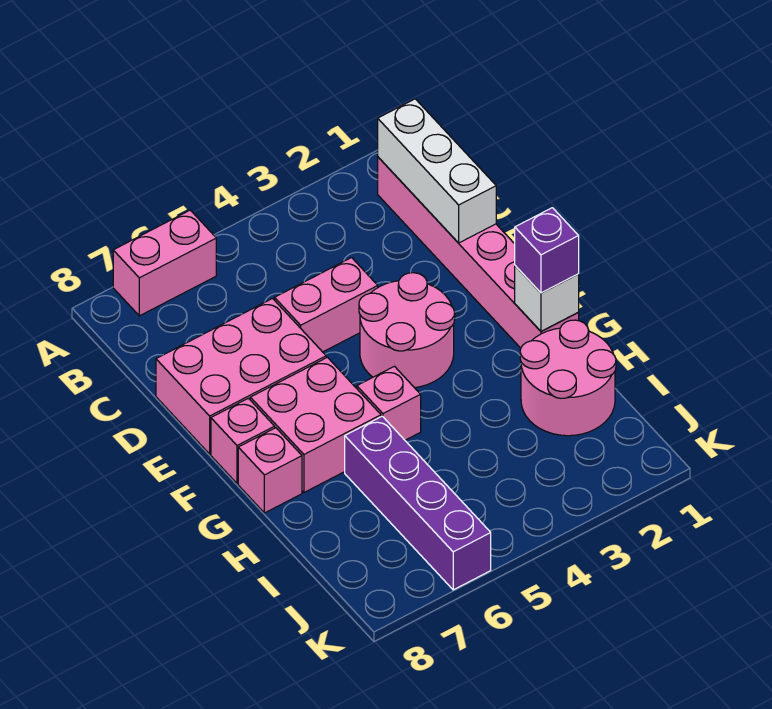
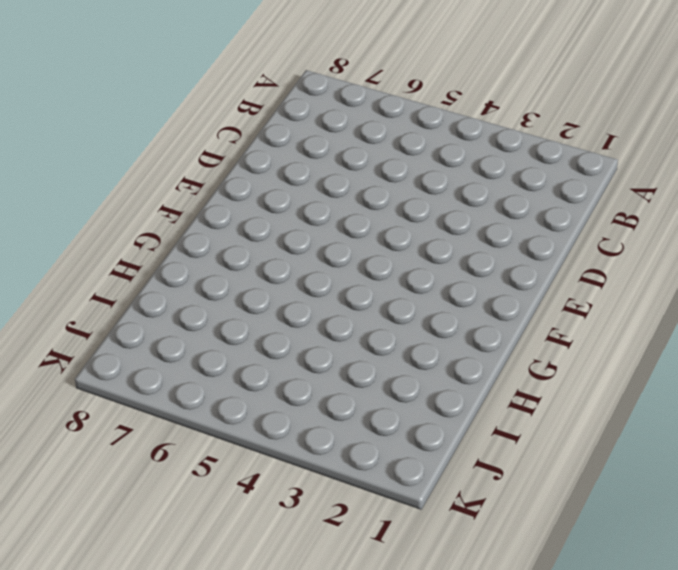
none -> pink brick A6:A7 level 1
none -> pink brick B1:G1 level 1
none -> pink brick D4:D5 level 1

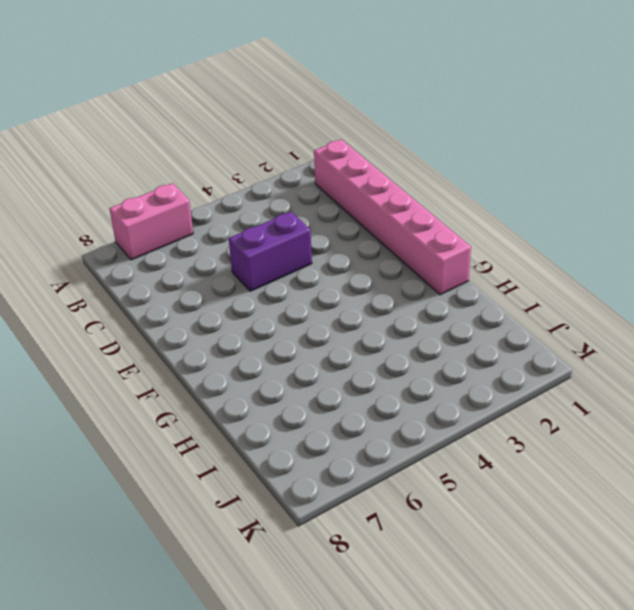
purple brick D4:D5 level 1 -> pink brick D4:D5 level 1
none -> pink brick D6:E8 level 1
none -> pink round brick E3:F4 level 1
none -> pink brick F6:G7 level 1

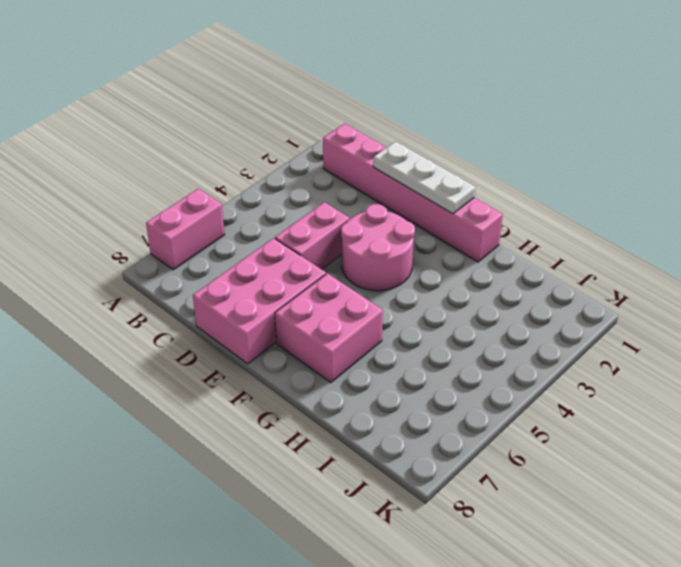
white plate D1:F1 level 2 -> white brick B1:D1 level 2
none -> pink brick F8 level 1
none -> pink brick G5 level 1
none -> pink brick G8 level 1

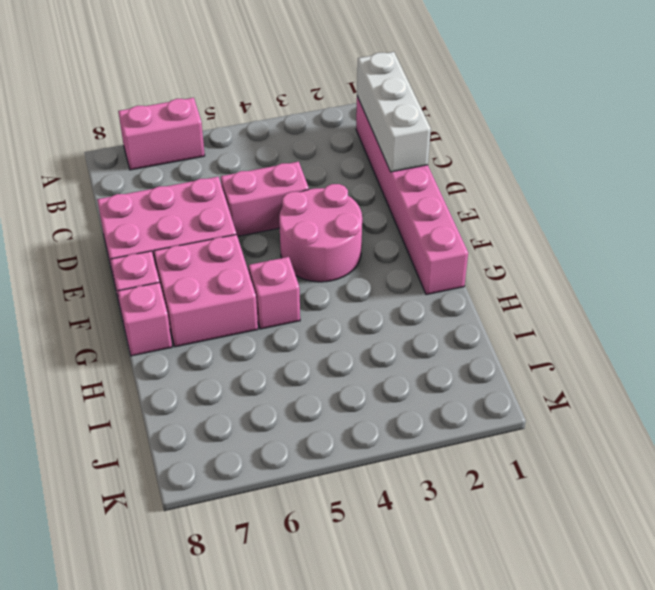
none -> pink round brick H1:I2 level 1
none -> purple brick H6:K6 level 1
none -> white brick G1 level 2

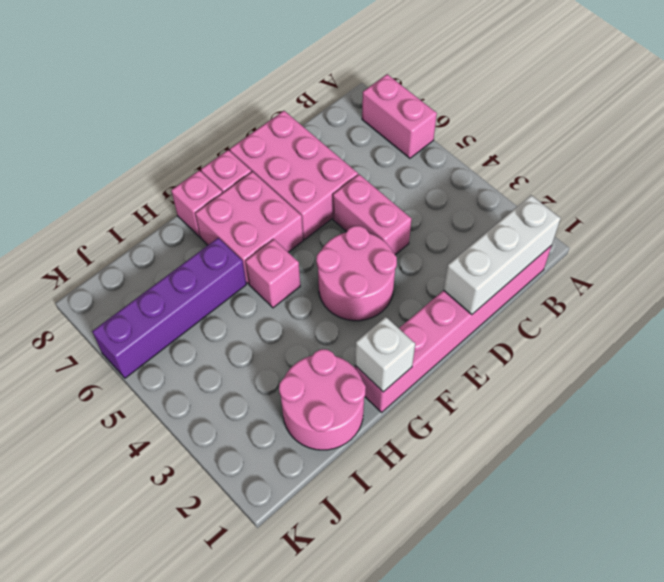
none -> purple brick G1 level 3

